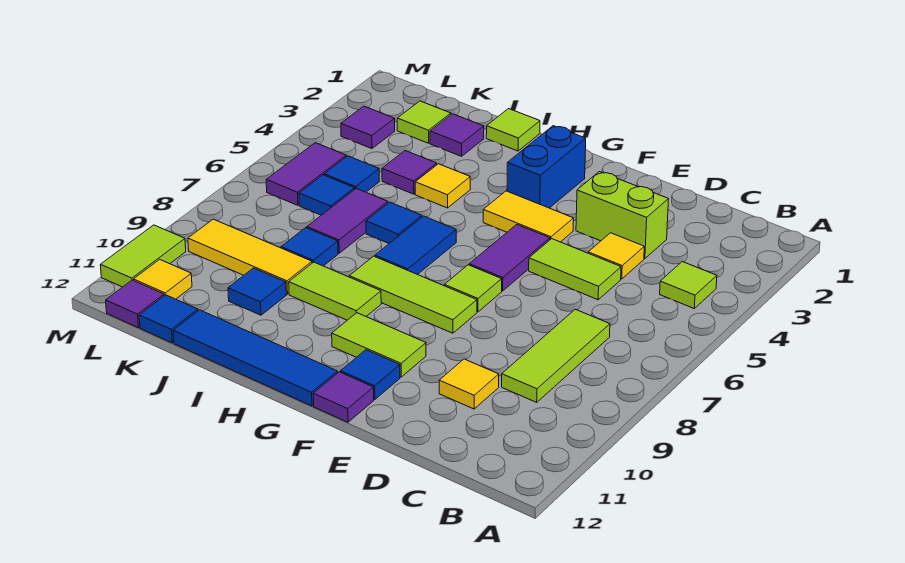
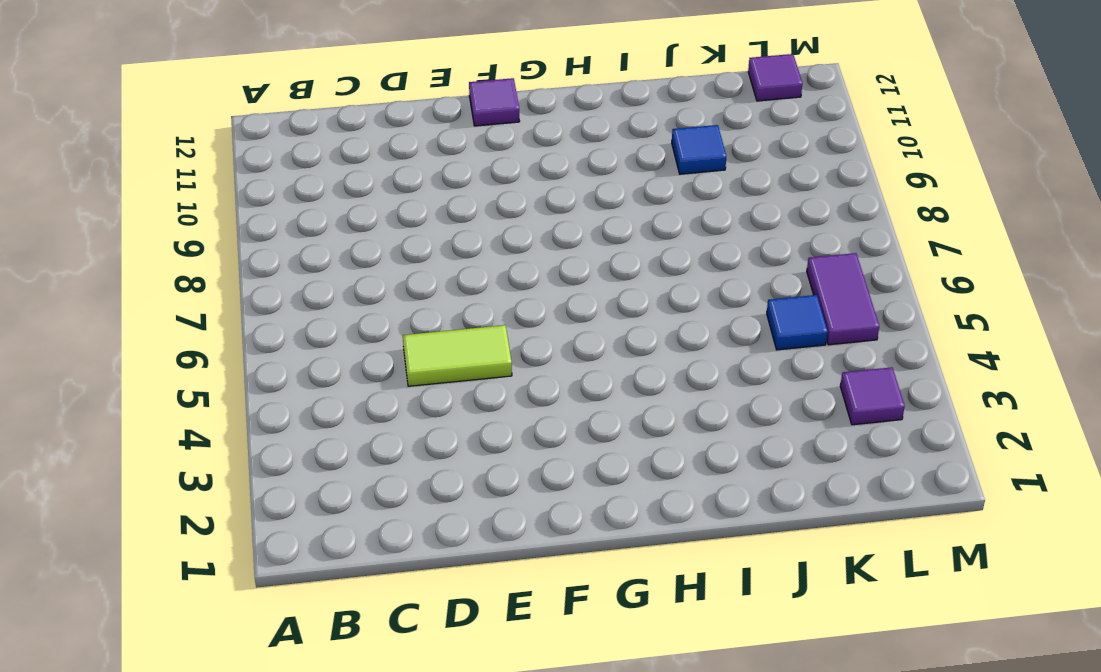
none -> lime tile B4 level 1
none -> lime tile C7:C9 level 1
none -> lime brick D3:E3 level 1
none -> yellow tile D4 level 1

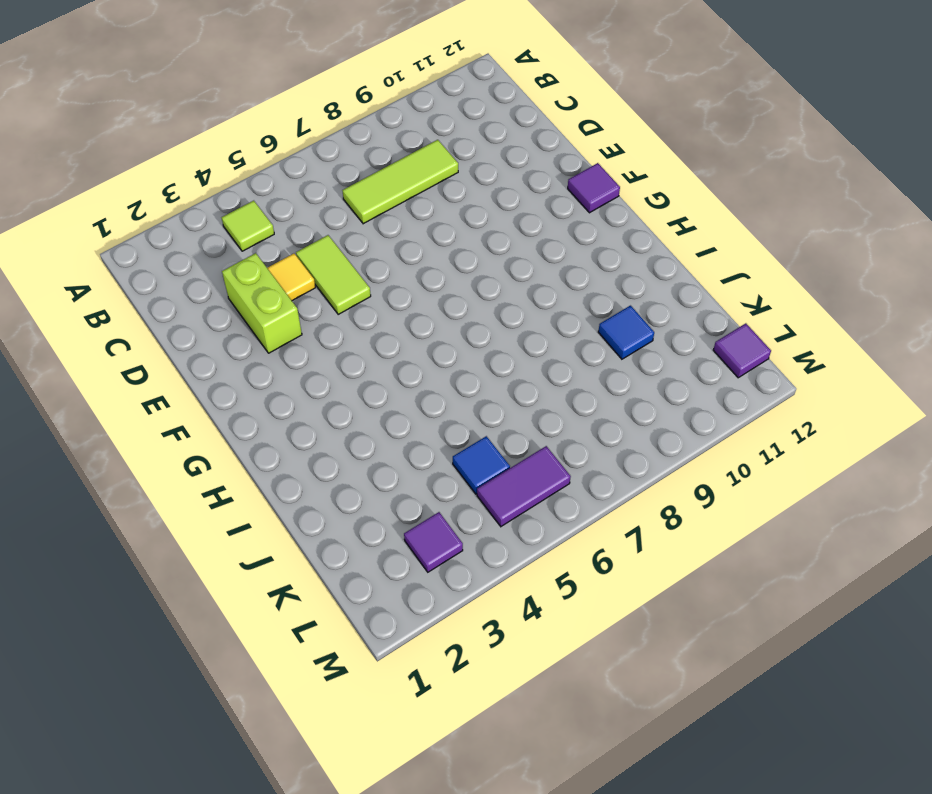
none -> yellow tile D10 level 1
none -> yellow tile F4:G4 level 1
none -> purple tile F5:F6 level 1
none -> lime tile F7 level 1

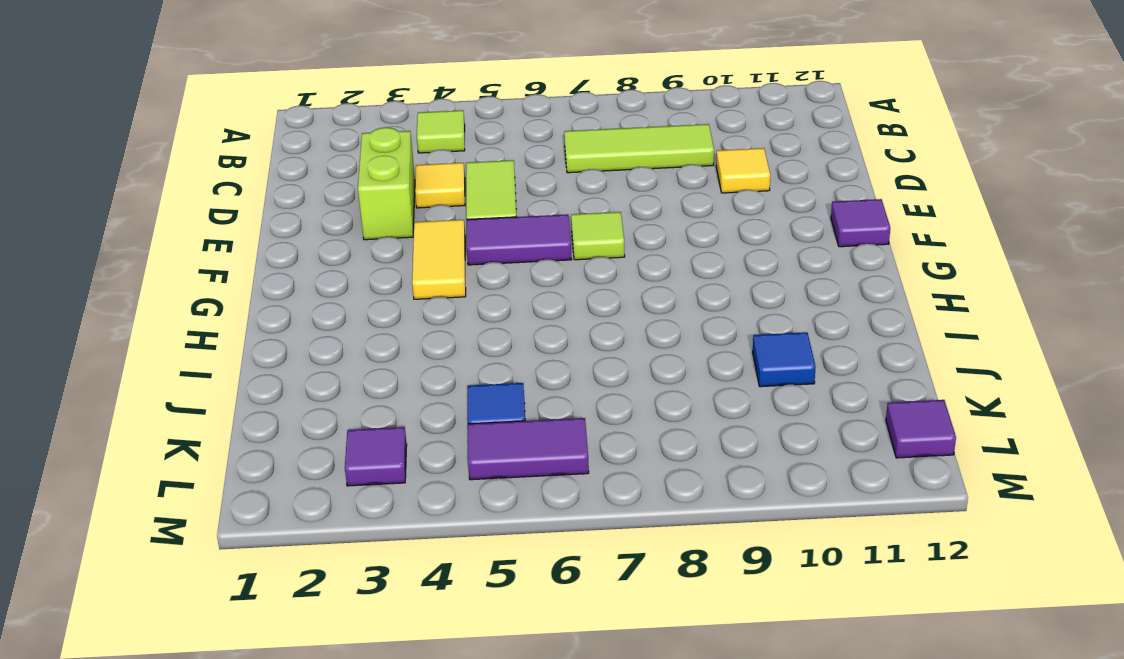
none -> lime tile F8:H8 level 1
none -> lime tile F10:G10 level 1
none -> blue tile F11 level 1
none -> blue brick G2:G3 level 1

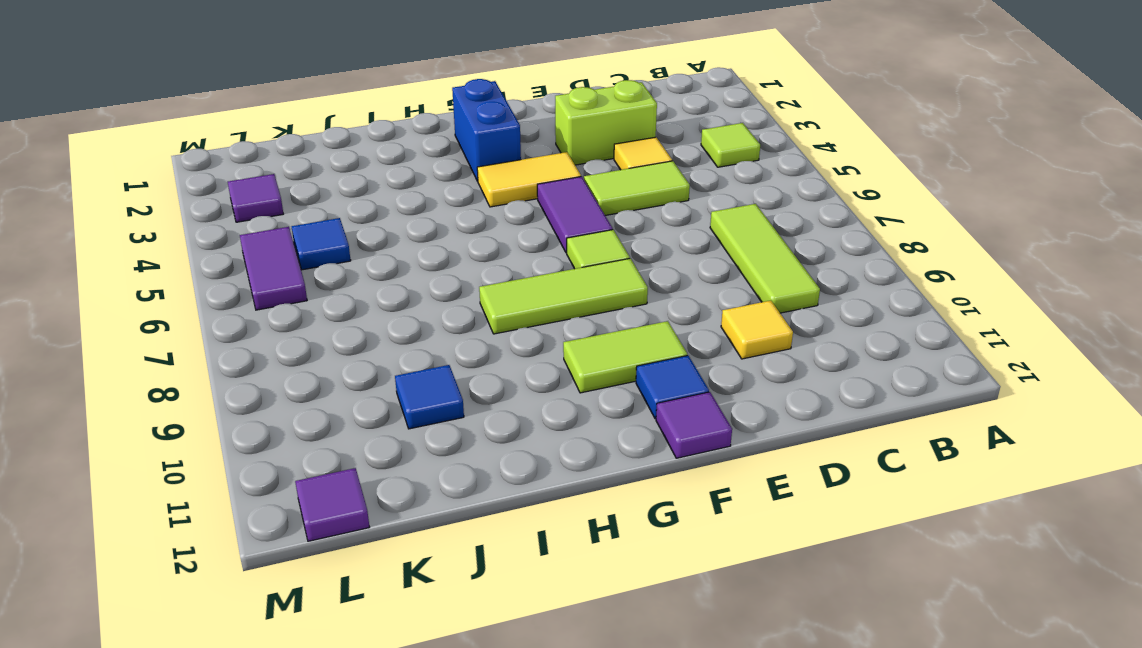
none -> blue tile G12:J12 level 1
none -> blue tile H6:H7 level 1
none -> lime tile H9:I9 level 1
none -> lime tile I1 level 1

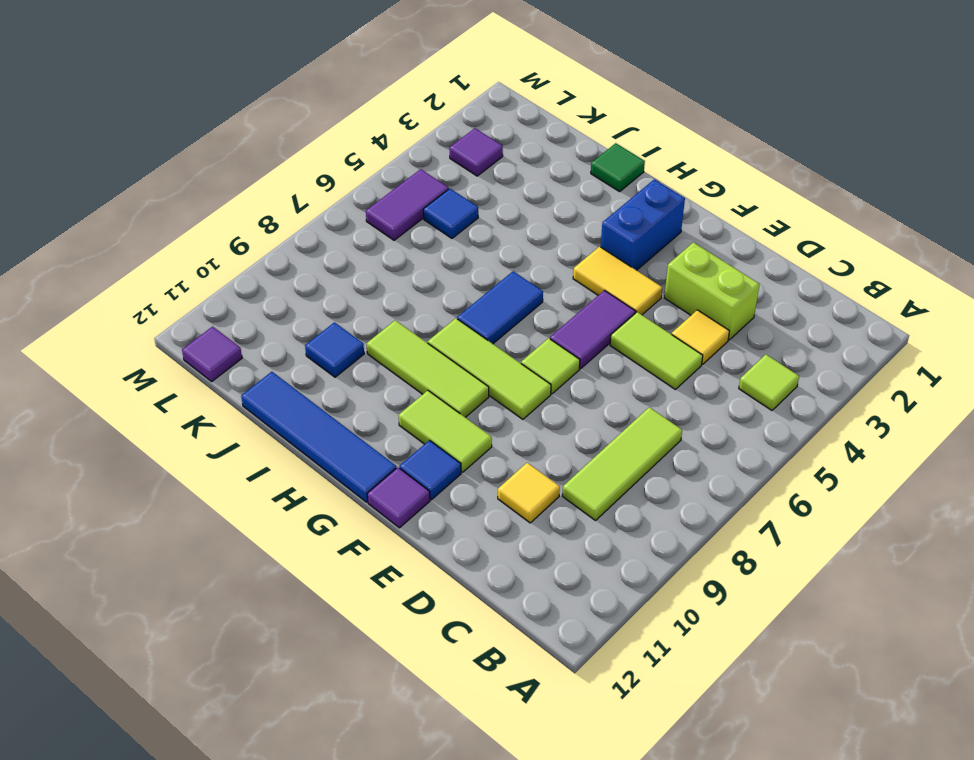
lime tile G9:I9 level 1 -> lime tile H9:I9 level 1
green tile I1 level 1 -> lime tile I1 level 1
none -> yellow tile I4 level 1
none -> blue tile I6 level 1
none -> purple tile J2 level 1
none -> purple tile J4 level 1

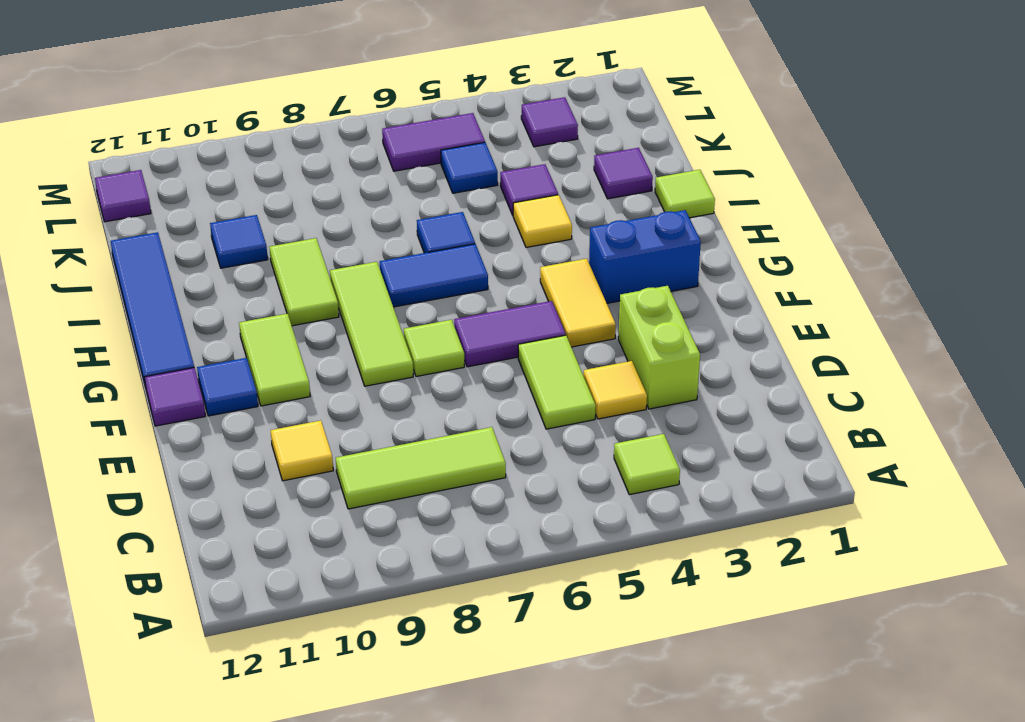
none -> purple tile J6:J7 level 1
none -> blue tile J8 level 1
none -> yellow tile J9:L9 level 1
none -> lime tile K2 level 1

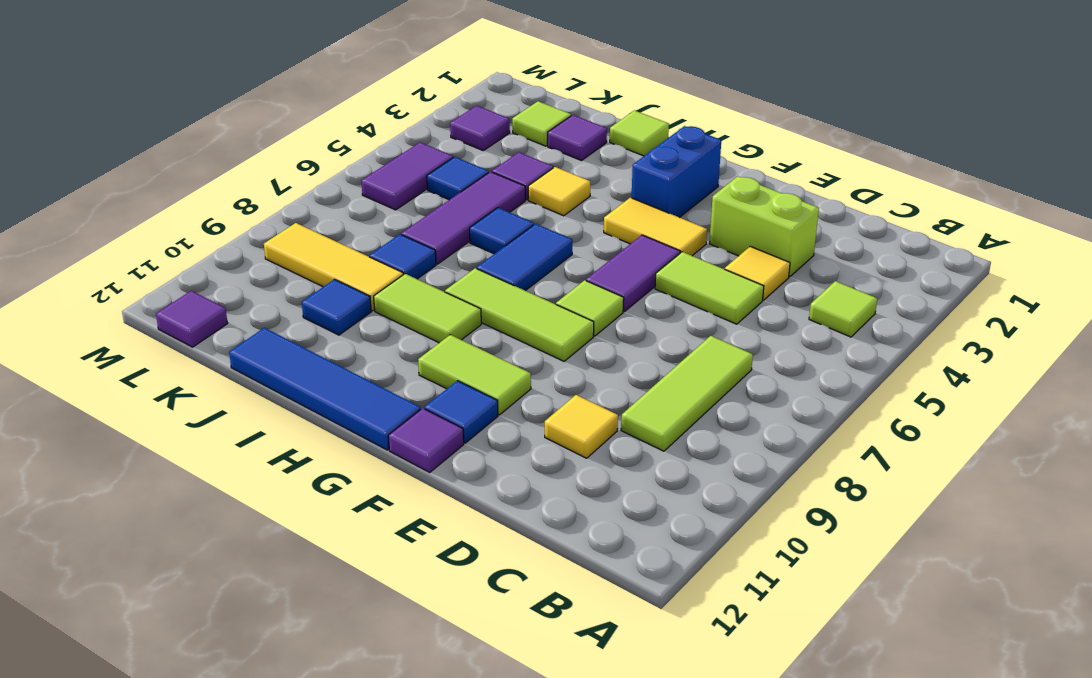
purple tile J5:J7 level 1 -> purple tile J6:J7 level 1
none -> blue tile K6 level 1
none -> blue tile K12 level 1
none -> yellow tile L11 level 1
none -> lime tile M10:M11 level 1

